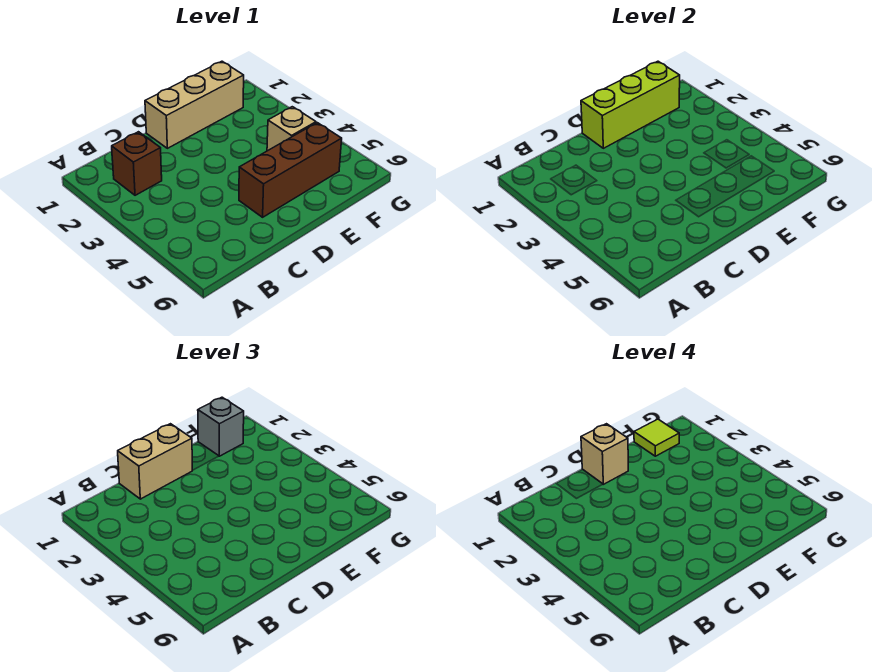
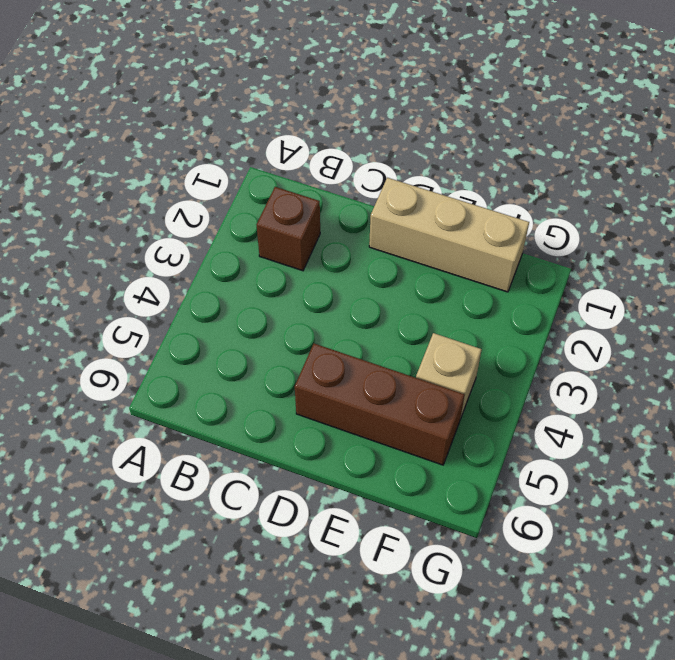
none -> lime brick D1:F1 level 2
none -> tan brick C1:D1 level 3

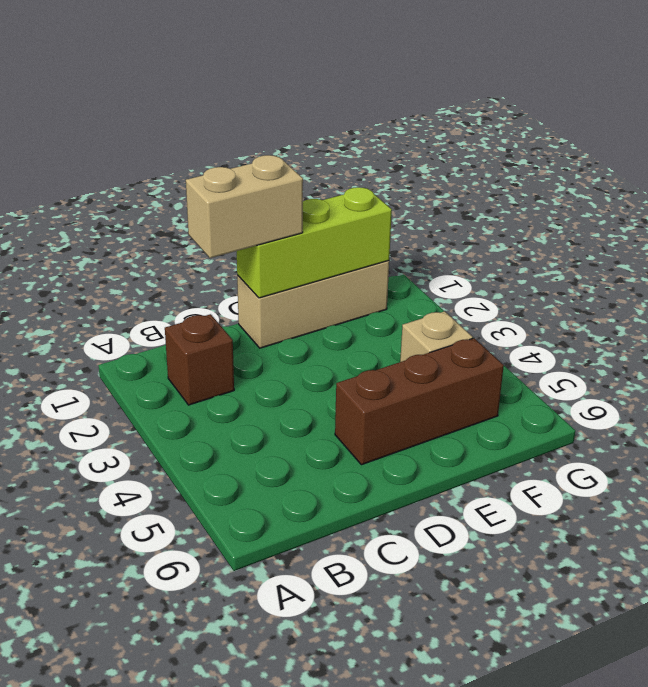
none -> grey brick F1 level 3
none -> tan brick D1 level 4

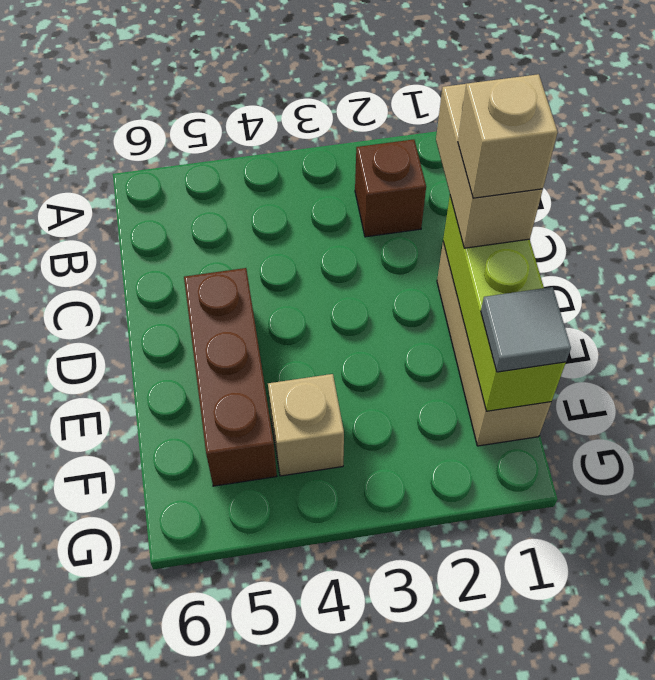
grey tile F1 level 3 -> grey brick F1 level 3
none -> lime tile F1 level 4

